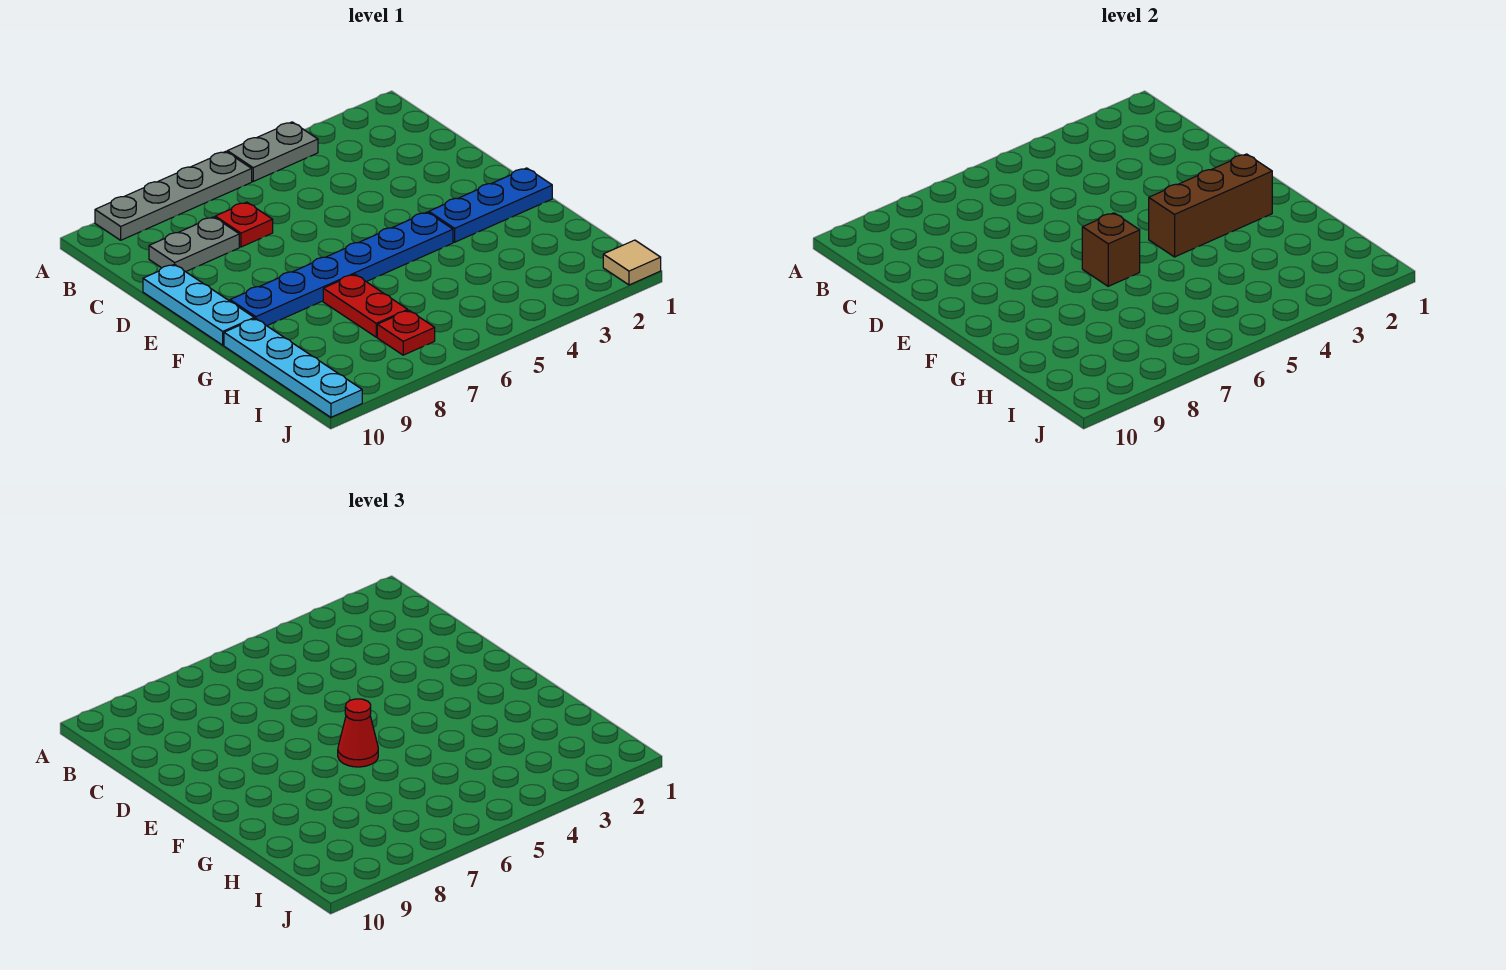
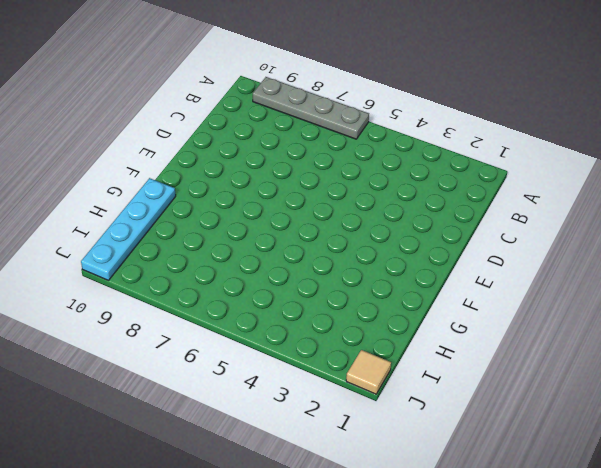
none -> grey plate A4:A5 level 1
none -> red plate C7 level 1
none -> grey plate C8:C9 level 1

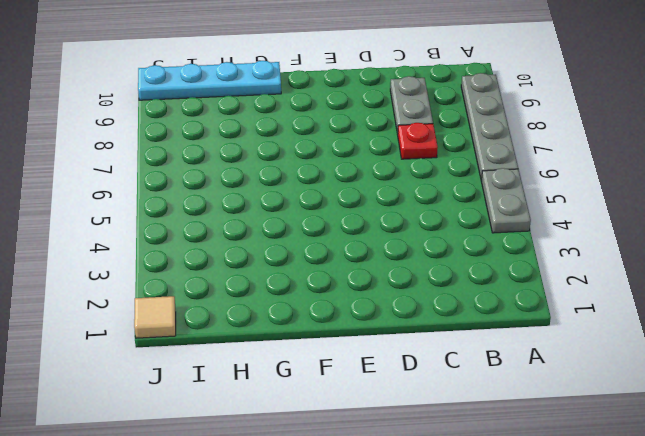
none -> cyan plate D10:F10 level 1
none -> blue plate F1:F3 level 1
none -> blue plate F4:F9 level 1

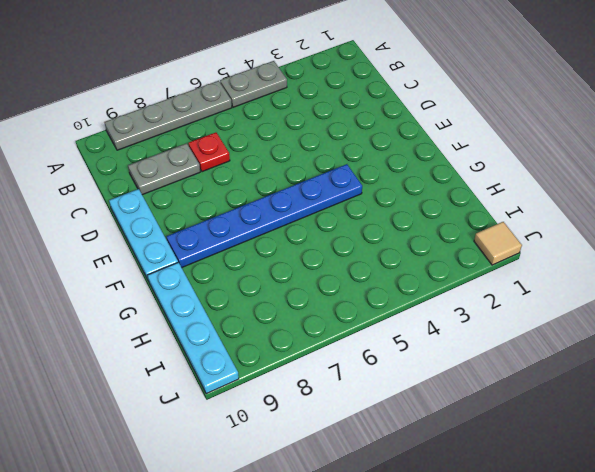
none -> blue plate F1:F3 level 1
none -> red plate G7:H7 level 1
none -> red plate I7 level 1

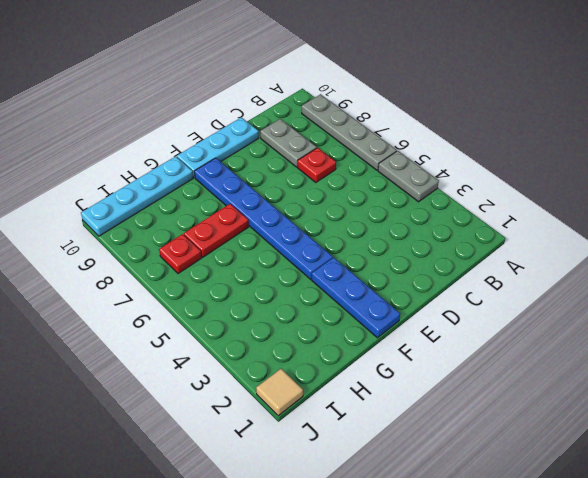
none -> brown brick F2:F4 level 2
none -> brown brick F6 level 2
none -> red cone F6 level 3

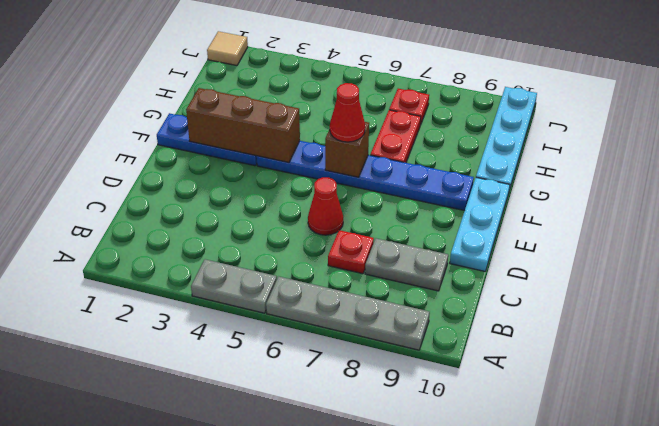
red cone D6 level 1 -> none

